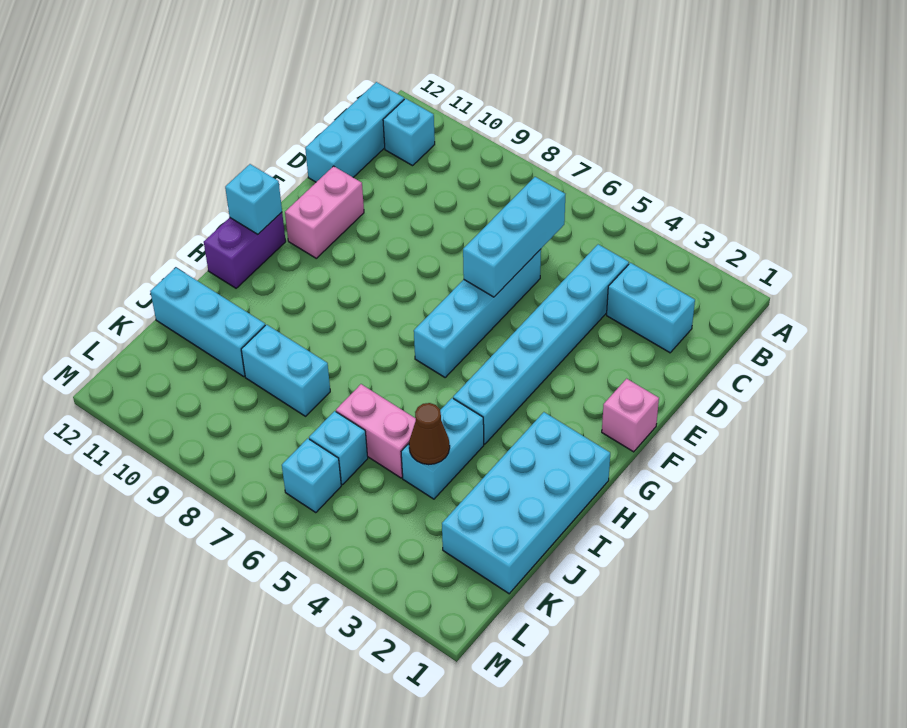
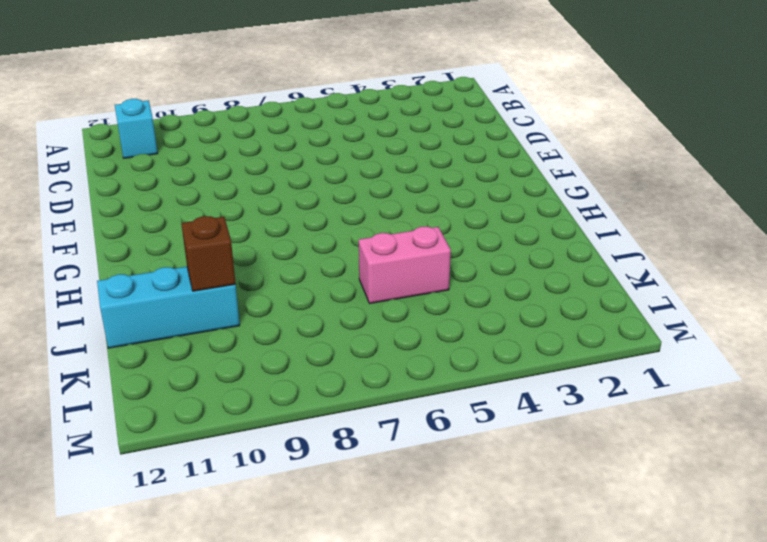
brown brick J10 level 2 -> none
none -> cyan brick B12:D12 level 1
none -> cyan brick C2:C3 level 1
none -> cyan brick C4:H4 level 1

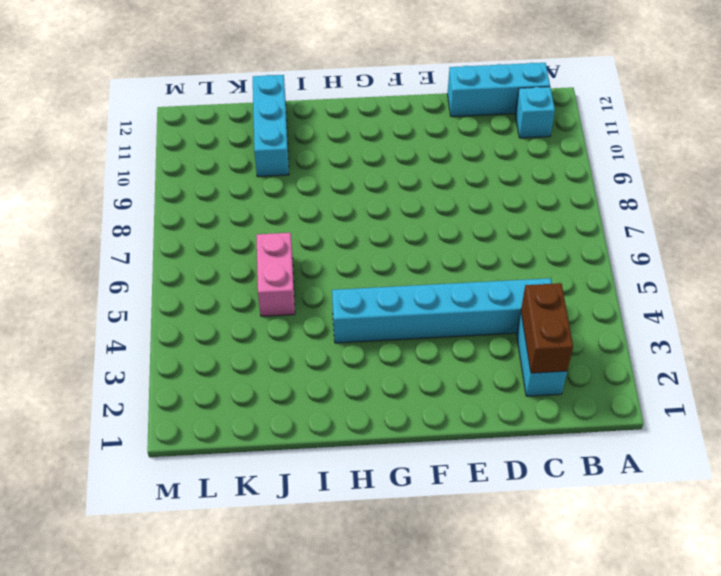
brown brick C2:C3 level 2 -> none
none -> cyan brick D6:G6 level 1
none -> pink brick E11:F11 level 1
none -> pink brick F1 level 1

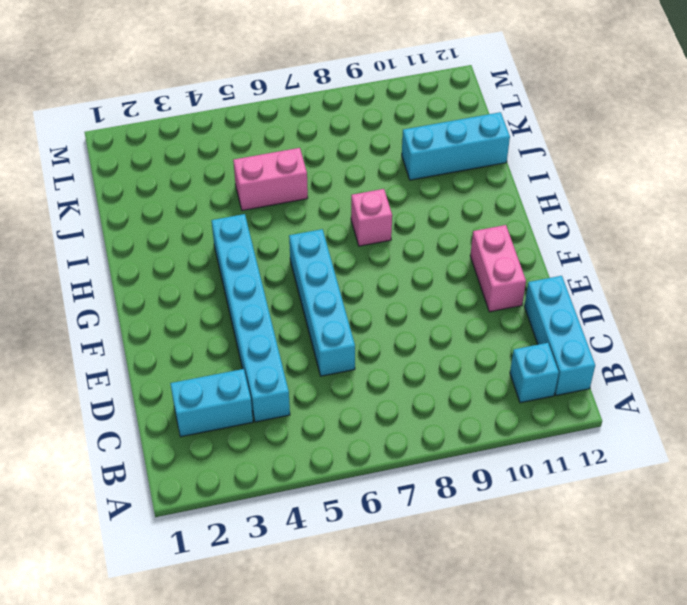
pink brick H8 level 1 -> pink brick F1 level 1
none -> purple brick G12:H12 level 1
none -> cyan brick H1:K2 level 1
none -> cyan brick I4:J4 level 1

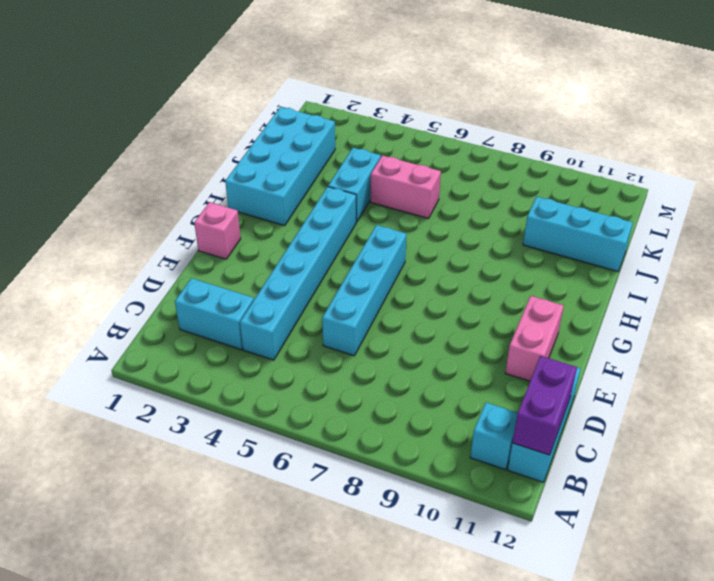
purple brick B12:C12 level 2 -> purple brick G12:H12 level 1
none -> cyan brick J8:J9 level 1
none -> cyan brick K6 level 1
none -> cyan brick L6 level 1

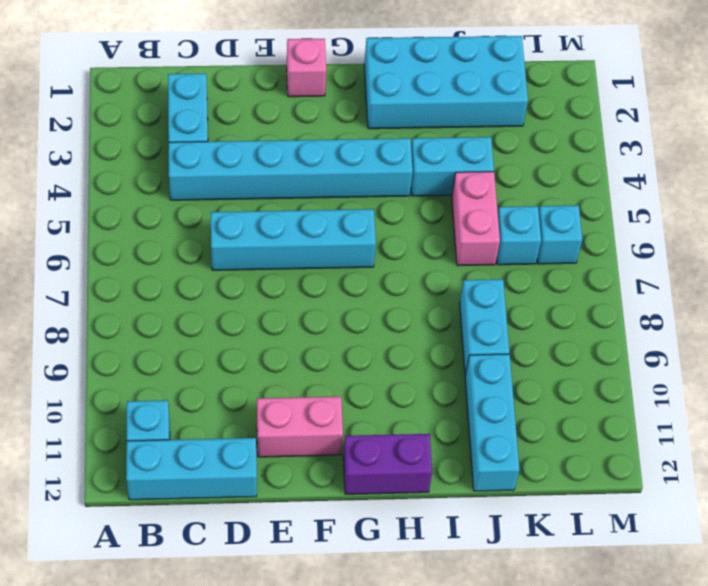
none -> cyan brick C6:E6 level 2
none -> cyan brick G12 level 2
none -> brown cone J4 level 2

